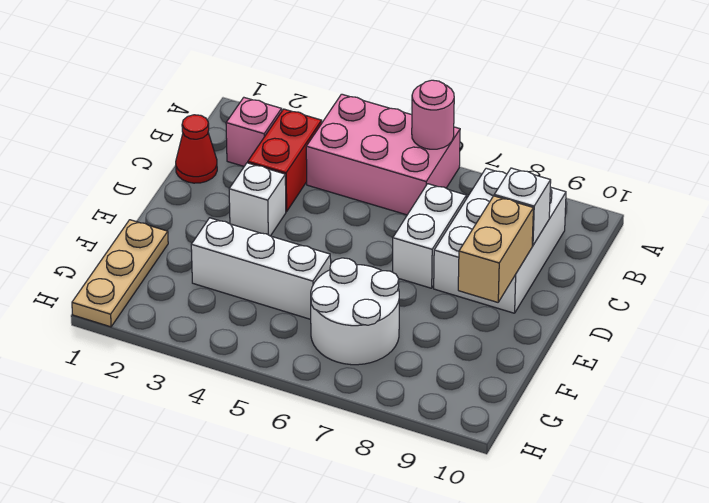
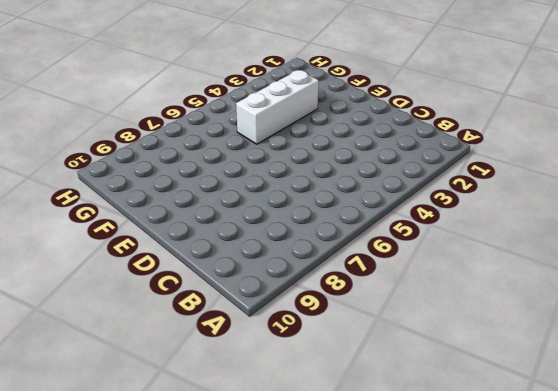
none -> pink brick A4:B6 level 1
none -> pink brick B2 level 1
none -> red brick B3:C3 level 1

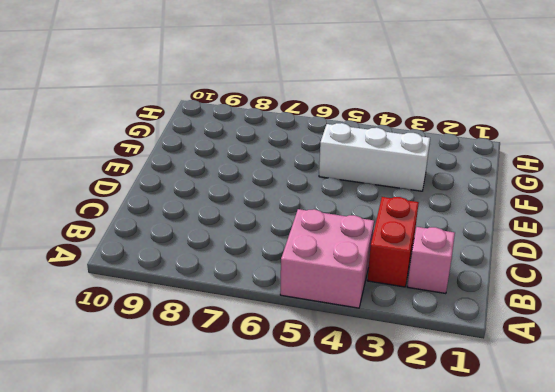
pink brick A4:B5 level 1 -> pink brick A4:B6 level 1
none -> white brick B8:D9 level 1
none -> red cone C1 level 1
none -> white brick C7:D7 level 1

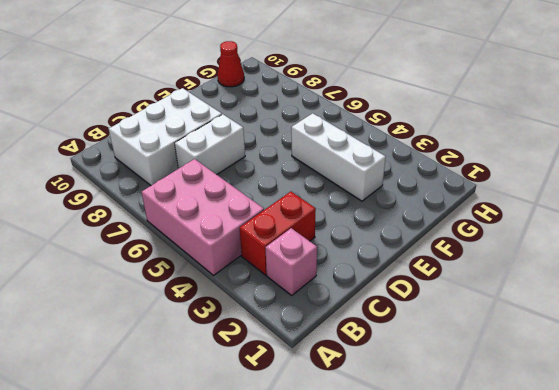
red cone G10 level 1 -> red cone C1 level 1
none -> white brick D3 level 1
none -> tan plate F1:H1 level 1
none -> white round brick F6:G7 level 1

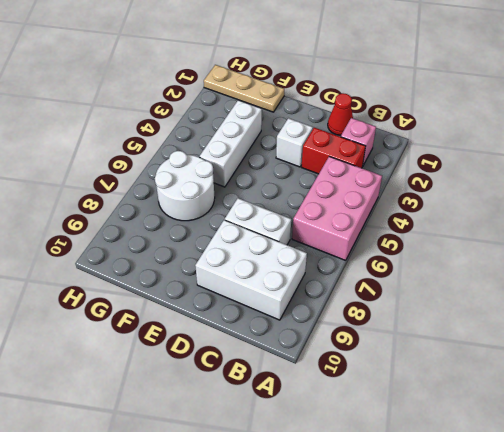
none -> pink round brick A6 level 2
none -> white brick C9 level 2
none -> tan brick D9:E9 level 2

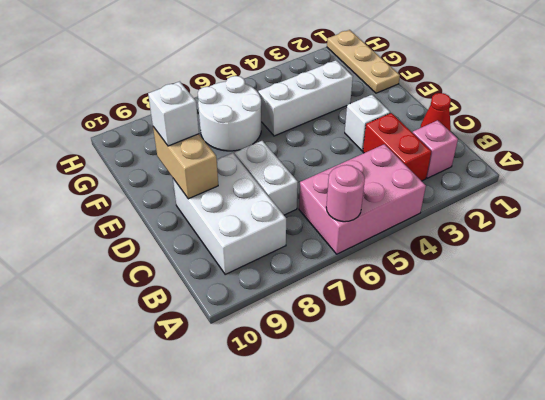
white brick E9 level 3 -> white brick C9 level 2

